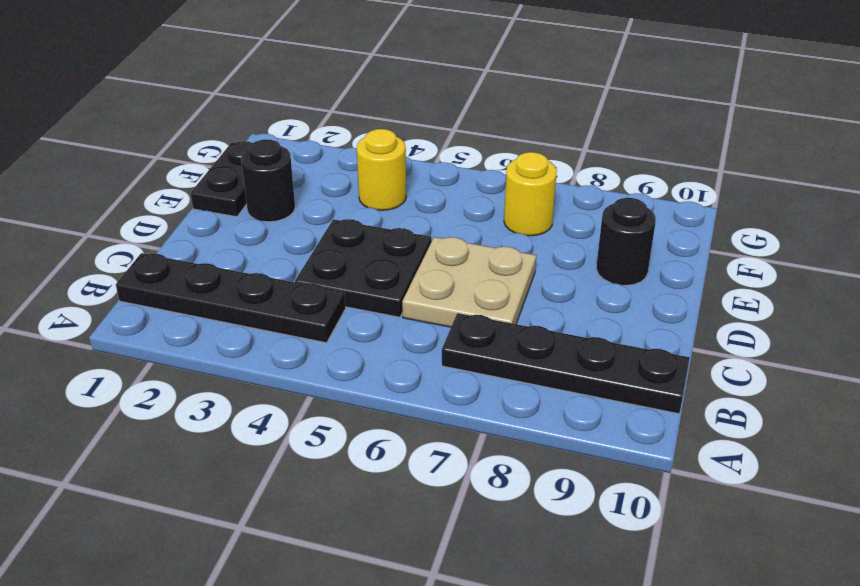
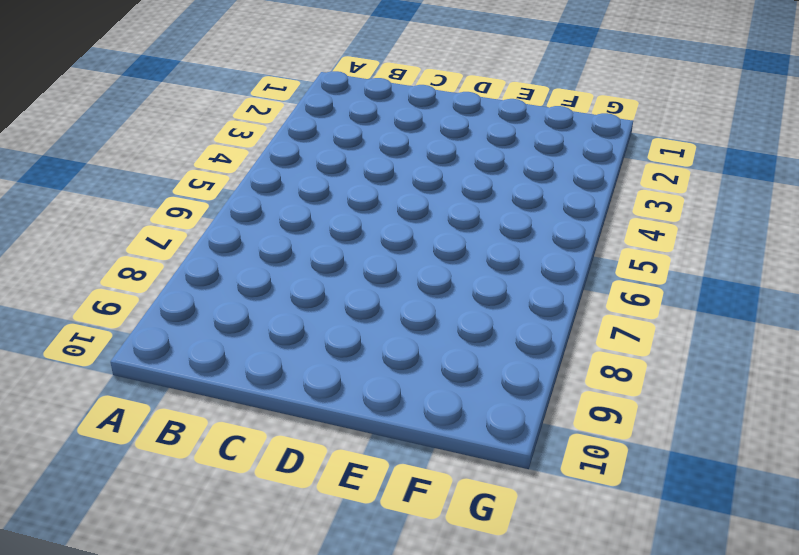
none -> black plate B1:B4 level 1
none -> black plate B7:B10 level 1

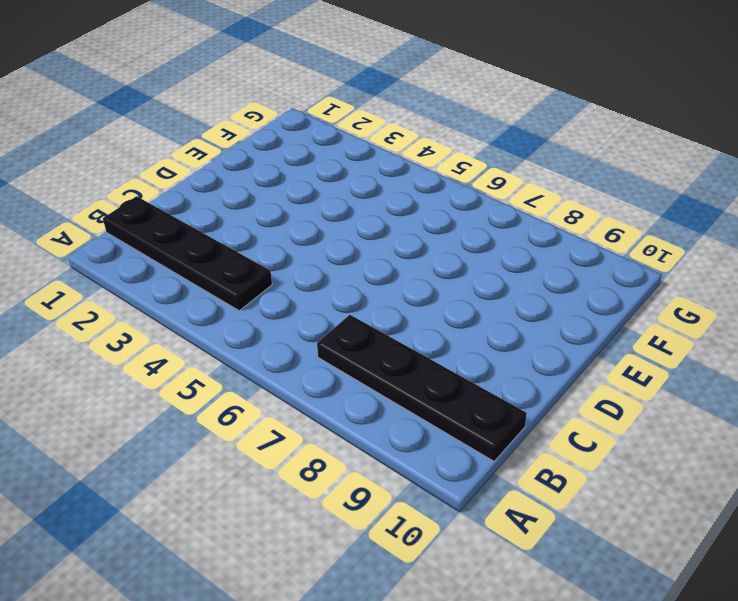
none -> black plate C4:D5 level 1
none -> tan plate C6:D7 level 1

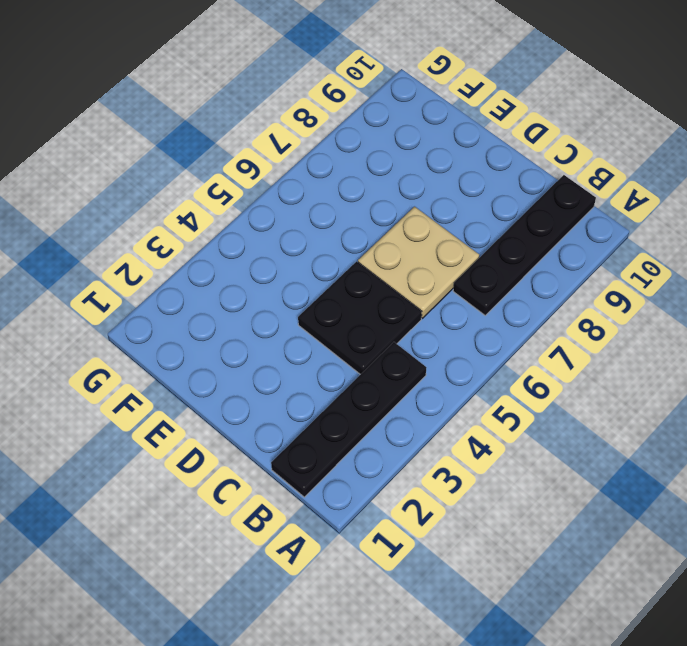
none -> black plate E1:F1 level 1
none -> black round brick E2 level 1

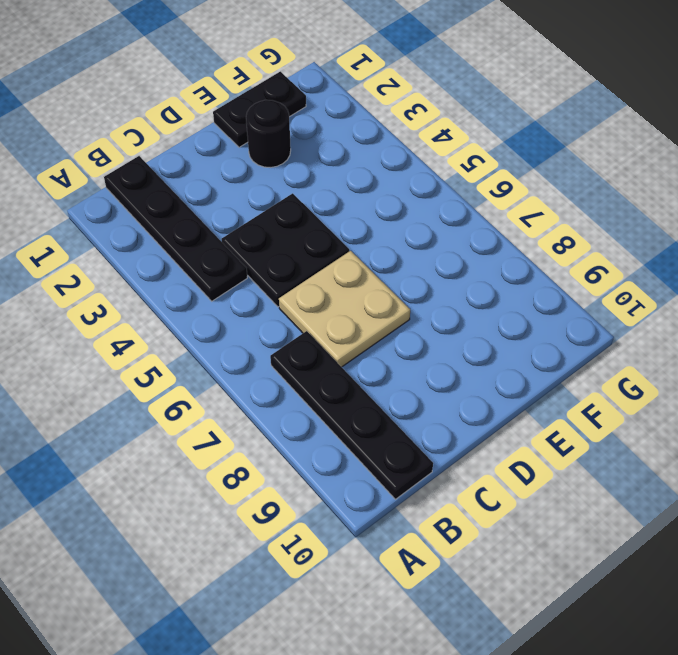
none -> black round brick E9 level 1
none -> yellow round brick F4 level 1

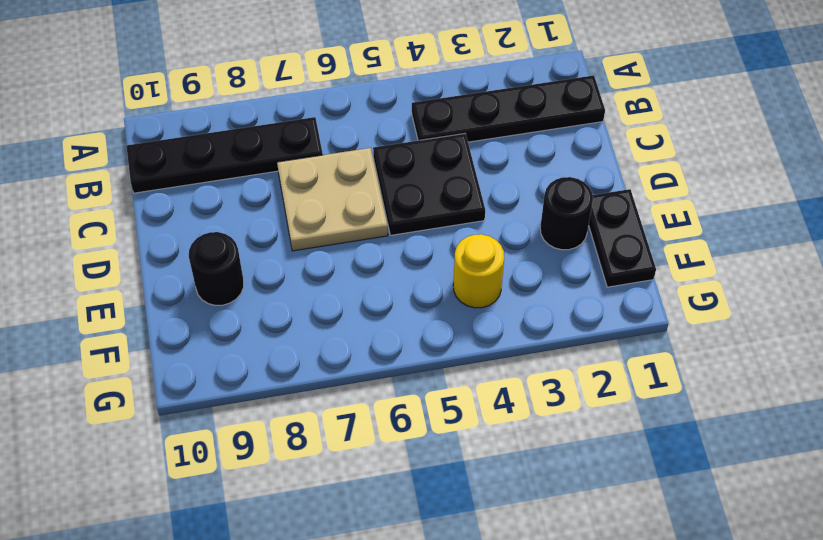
none -> yellow round brick F7 level 1

